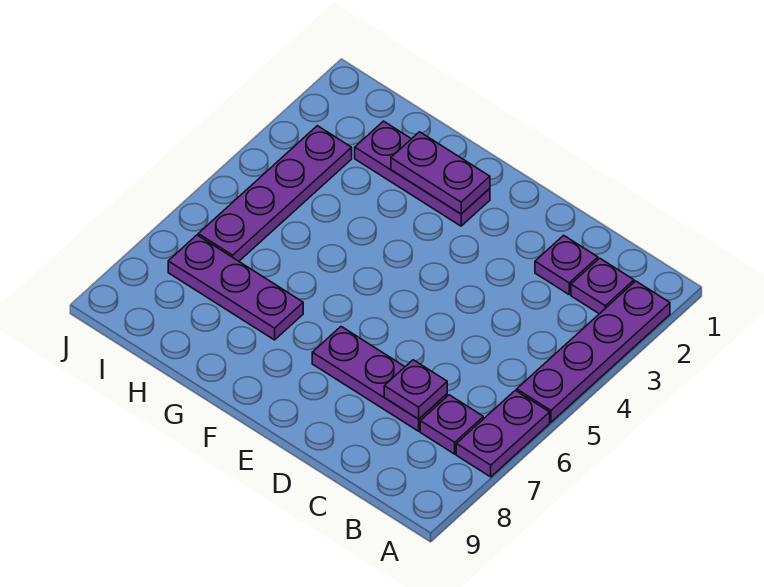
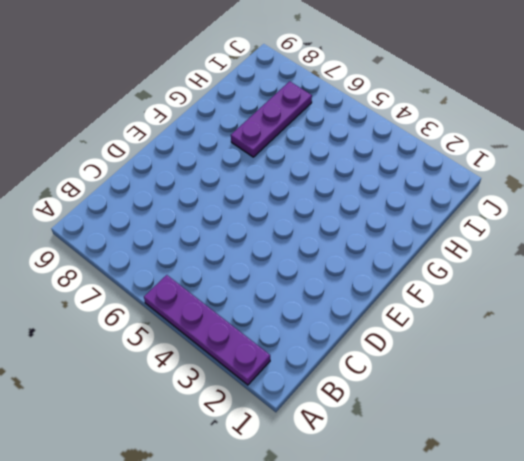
none -> purple plate A6:A7 level 1
none -> purple plate B2 level 1

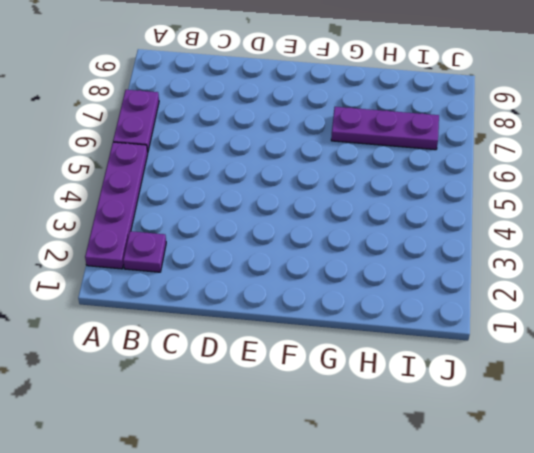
none -> purple plate B7 level 1
none -> purple plate C2 level 1

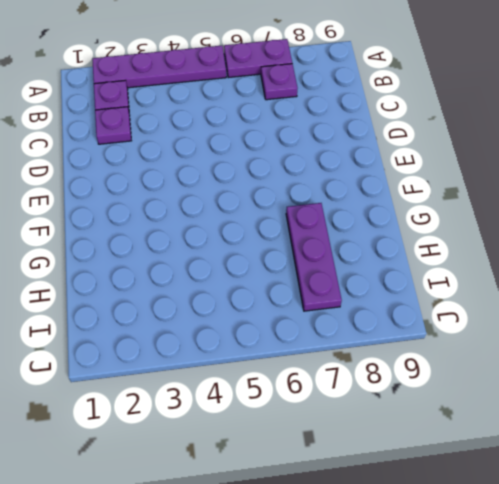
none -> purple plate C7:E7 level 1
none -> purple plate F2:H2 level 1

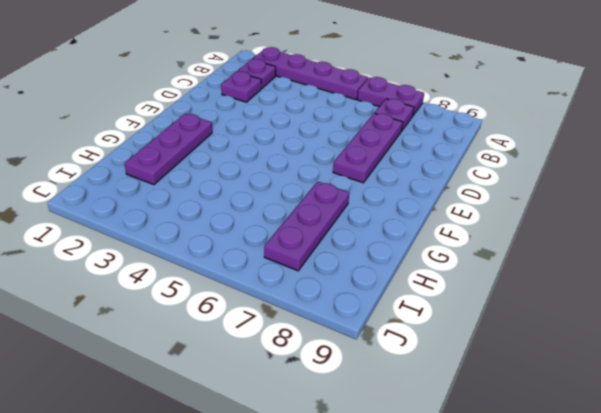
none -> purple plate I3:I6 level 1
none -> purple plate C7 level 2

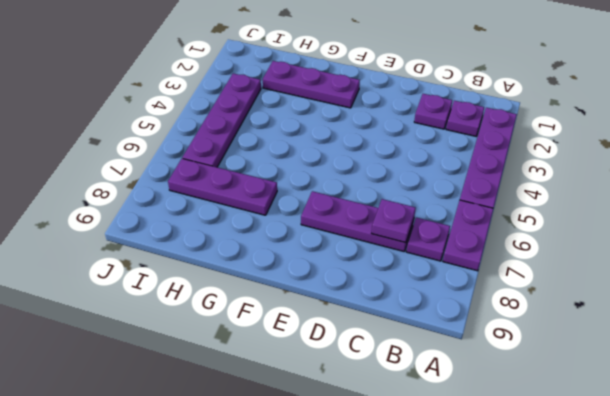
none -> purple plate F2:G2 level 2

